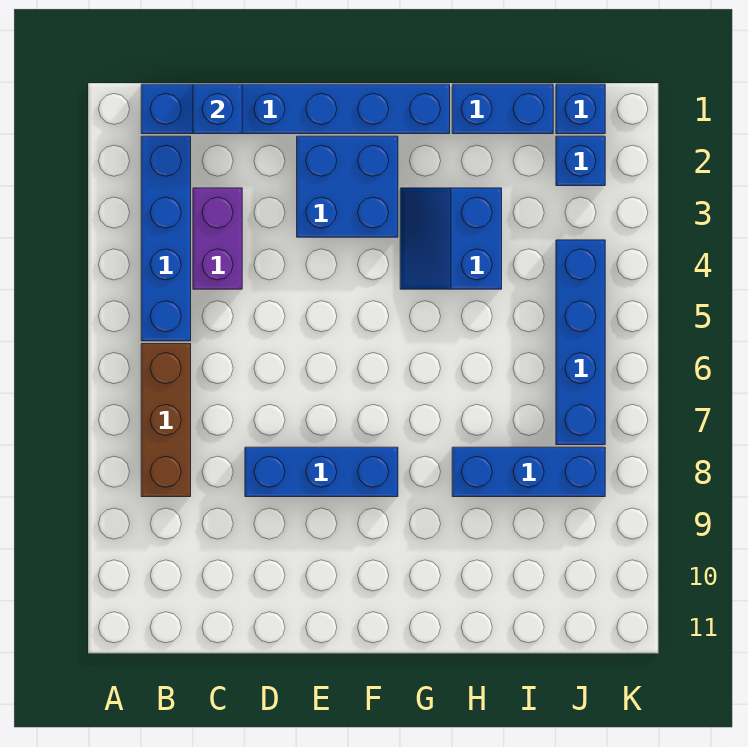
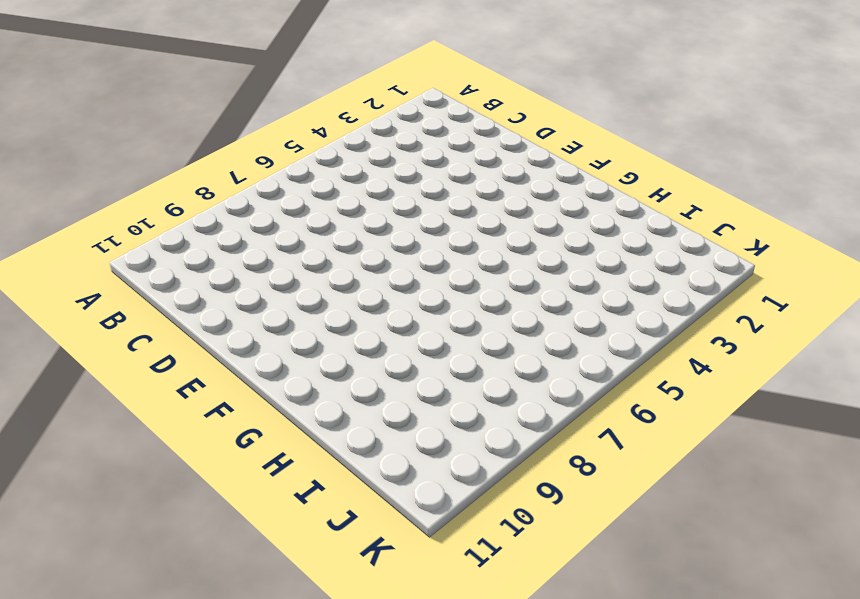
none -> blue brick B1:G1 level 1
none -> blue brick B2:B5 level 1
none -> brown brick B6:B8 level 1

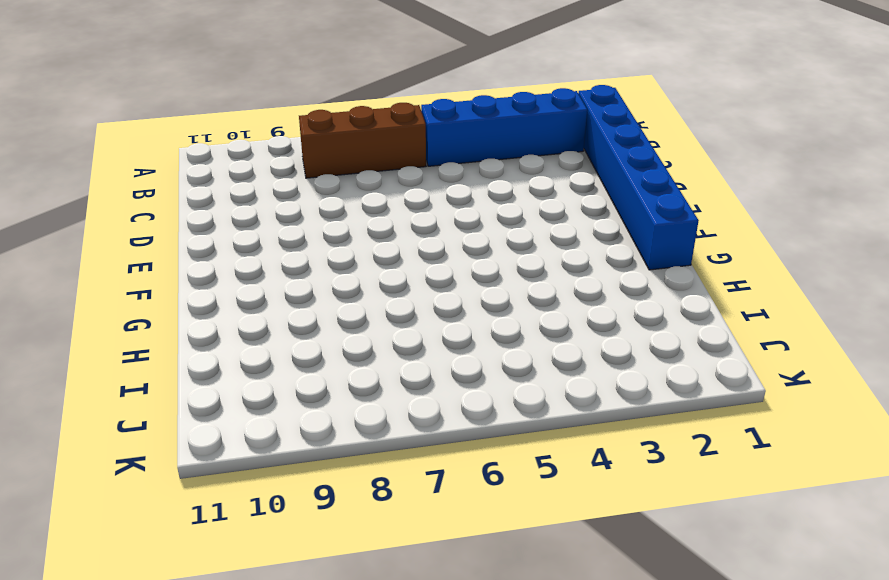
none -> purple brick C3:C4 level 1
none -> blue brick D8:F8 level 1
none -> blue brick E2:F3 level 1

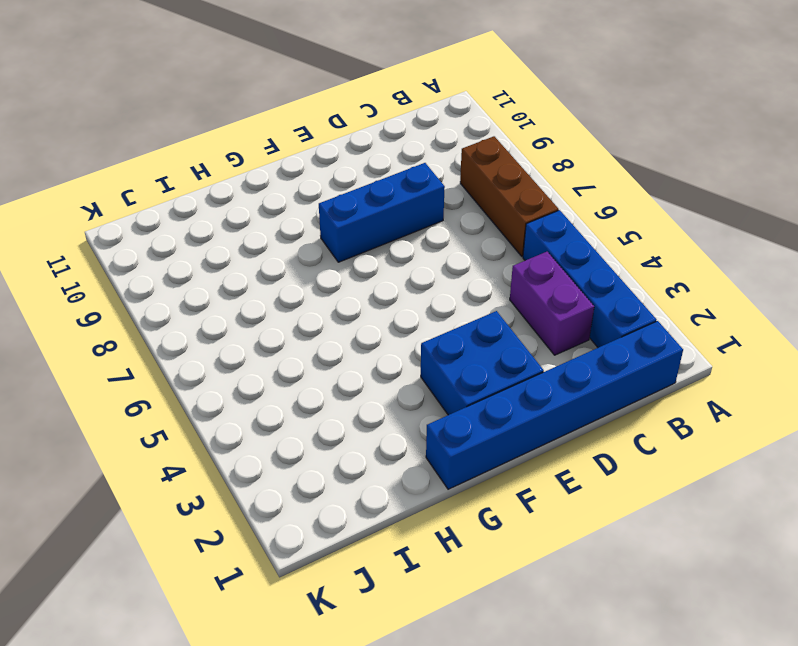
none -> blue slope G3:H4 level 1 top H
none -> blue brick H1:I1 level 1
none -> blue brick H8:J8 level 1

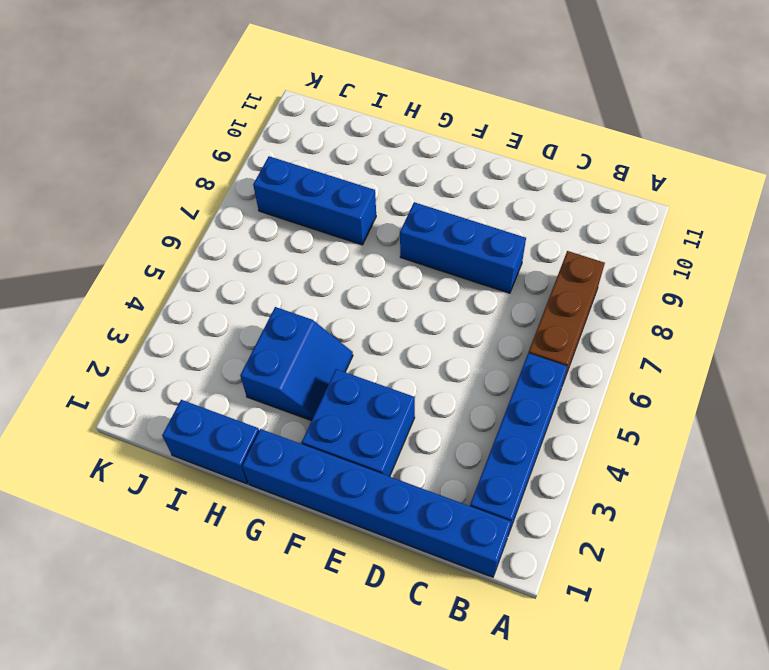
none -> purple brick C3:C4 level 1
none -> blue brick J1 level 1
none -> blue brick J2 level 1

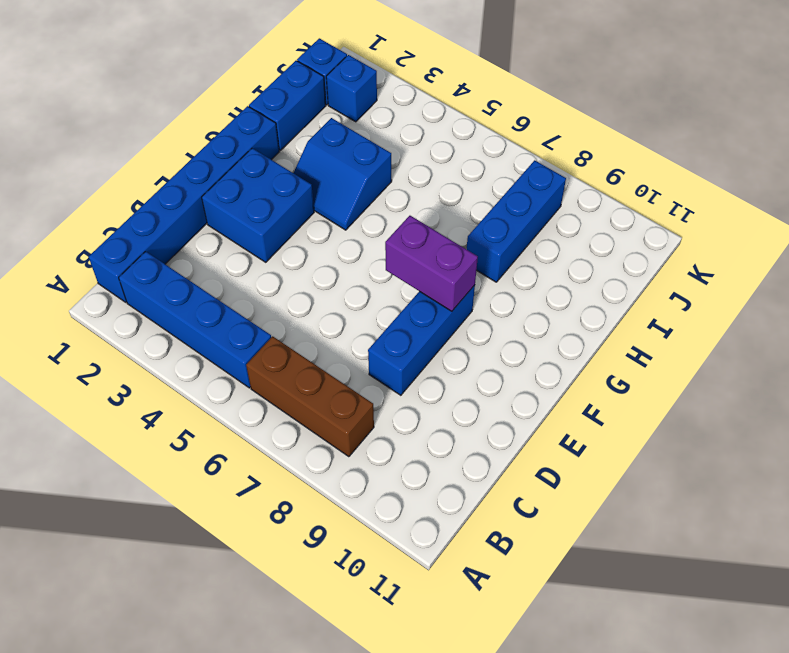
purple brick F7:F8 level 2 -> purple brick C3:C4 level 1
none -> blue brick J4:J7 level 1
none -> blue brick C1 level 2

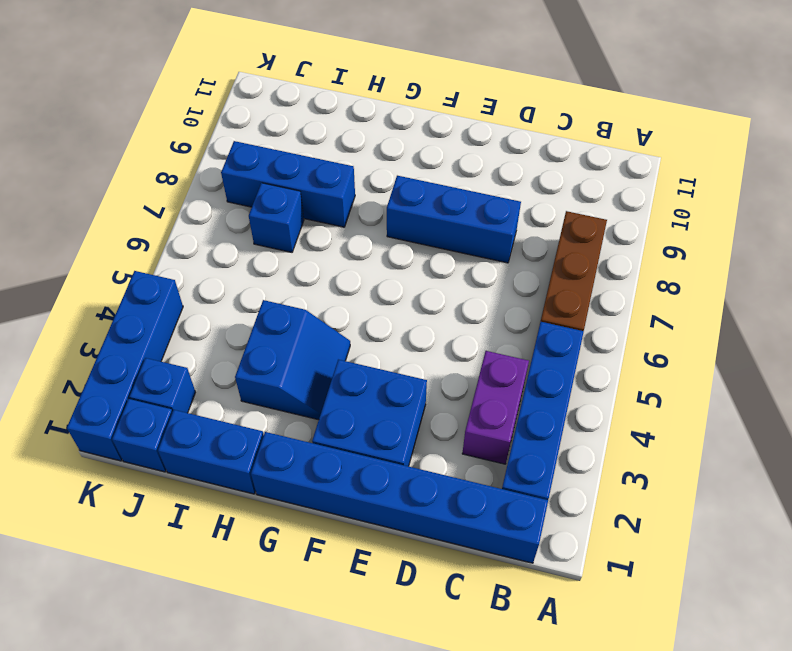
blue brick I7 level 1 -> blue brick C1 level 2
blue brick K1:K4 level 1 -> blue brick J4:J7 level 1

